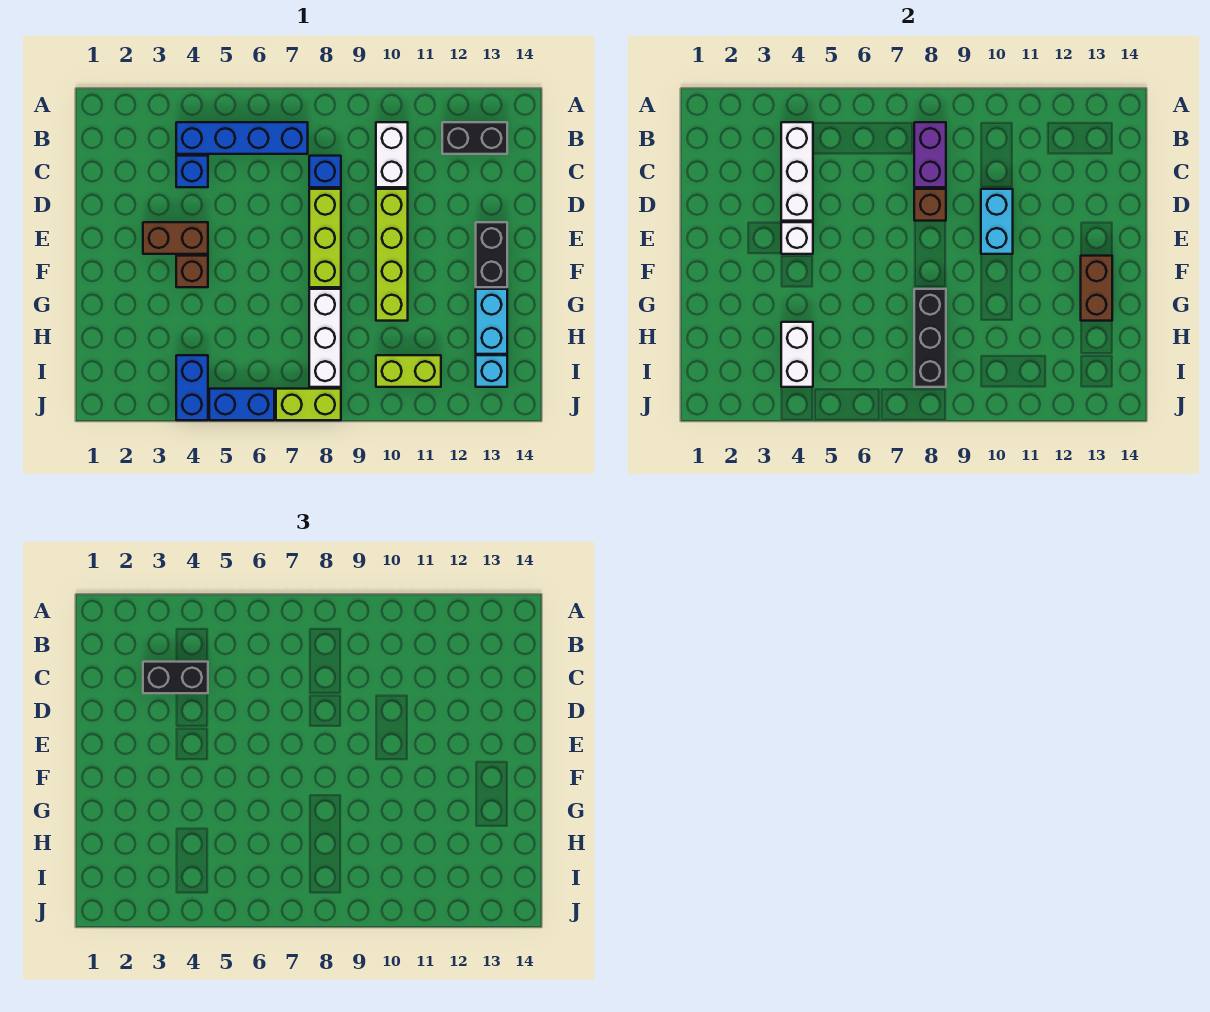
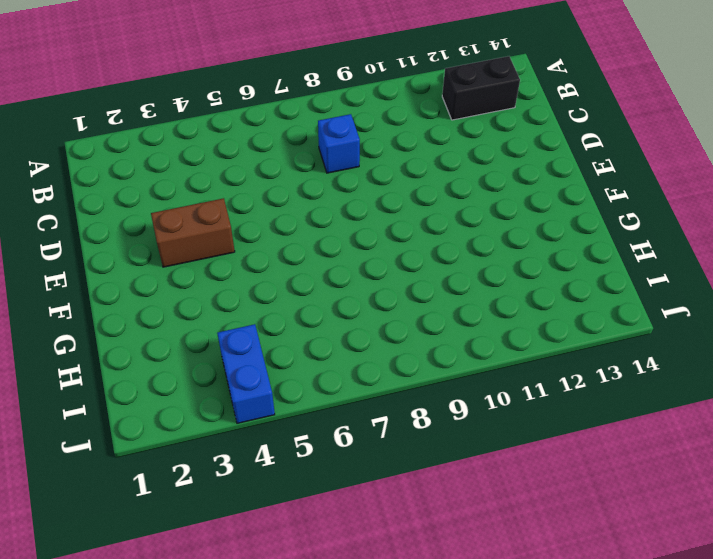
none -> blue brick B4:B7 level 1
none -> white brick B10:C10 level 1
none -> blue brick C4 level 1

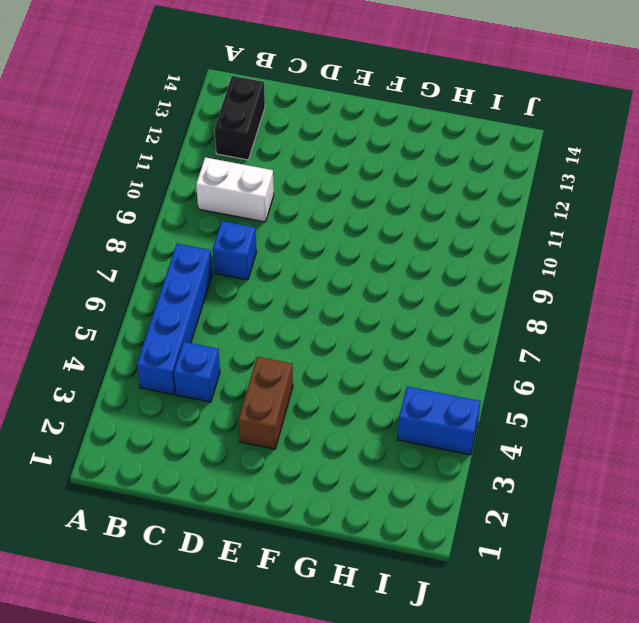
none -> lime brick D8:F8 level 1
none -> lime brick D10:G10 level 1
none -> black brick E13:F13 level 1

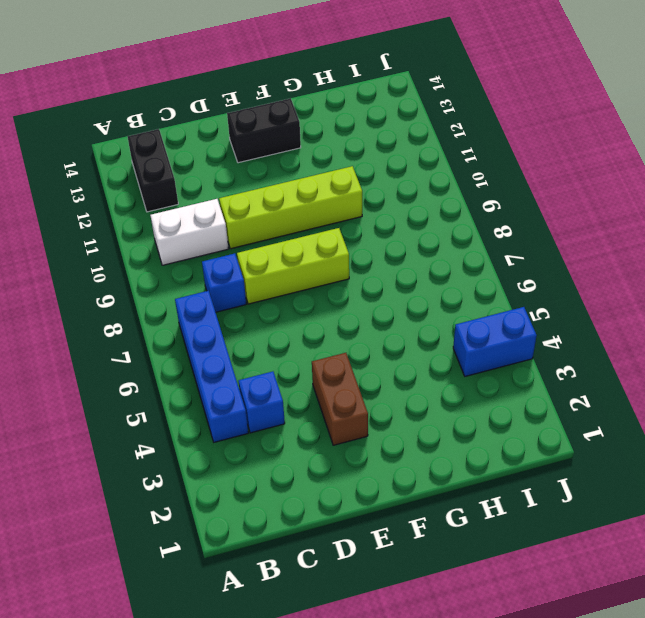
none -> brown brick F4 level 1
none -> white brick G8:I8 level 1
none -> cyan brick G13:H13 level 1

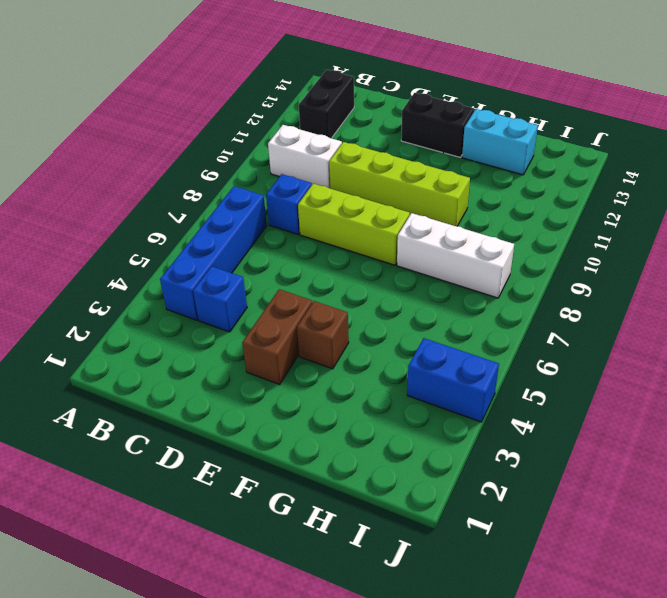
none -> lime brick I10:I11 level 1
none -> cyan brick I13 level 1
none -> blue brick J5:J6 level 1

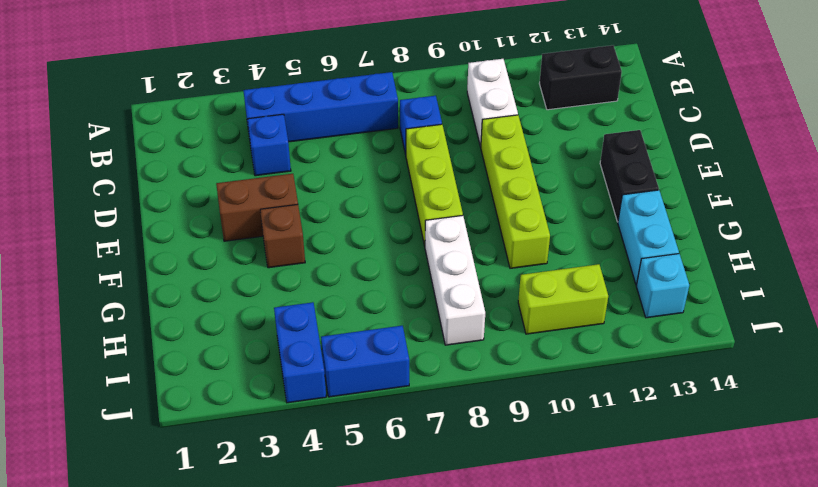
none -> lime brick J7:J8 level 1
none -> white brick B4:D4 level 2
none -> purple brick B8:C8 level 2

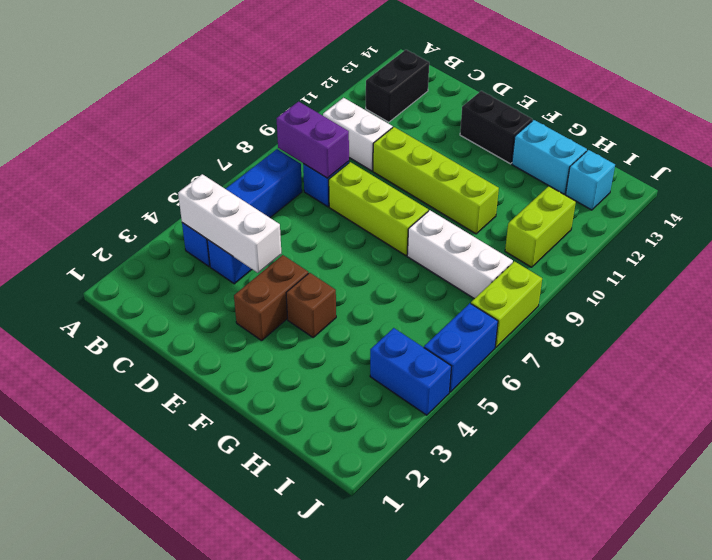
none -> brown brick D8 level 2
none -> cyan brick D10:E10 level 2
none -> white brick E4 level 2

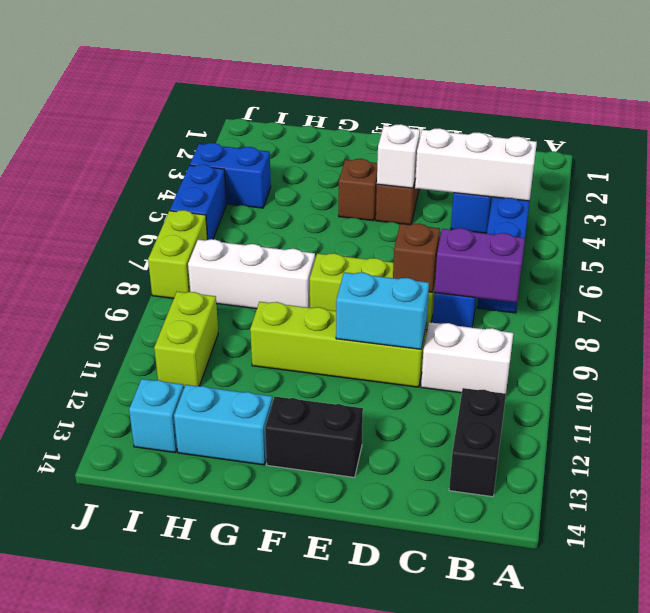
none -> brown brick F13:G13 level 2
none -> black brick G8:I8 level 2
none -> white brick H4:I4 level 2

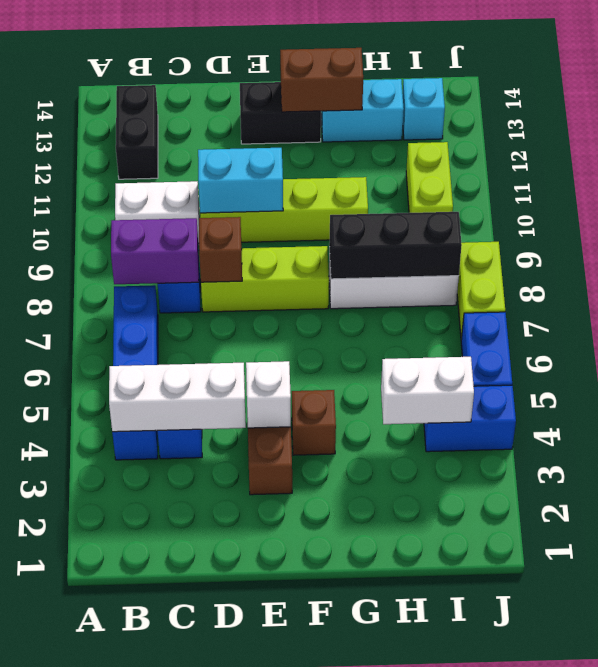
none -> black brick C3:C4 level 3

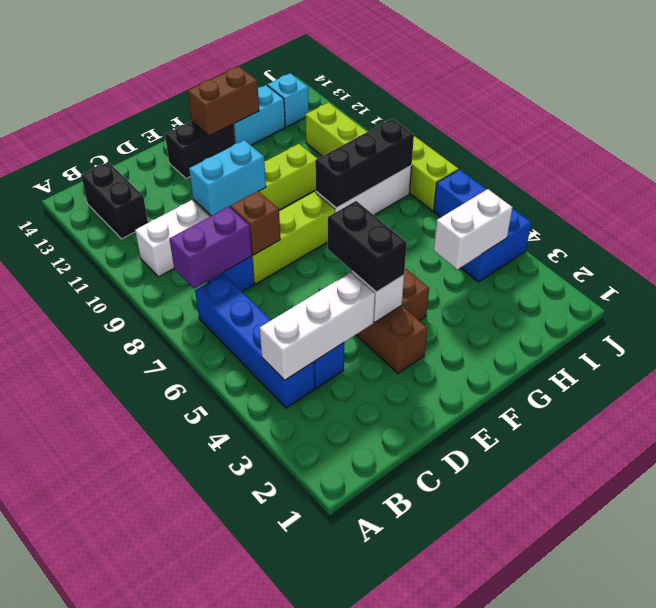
black brick E4:E5 level 3 -> black brick C3:C4 level 3

